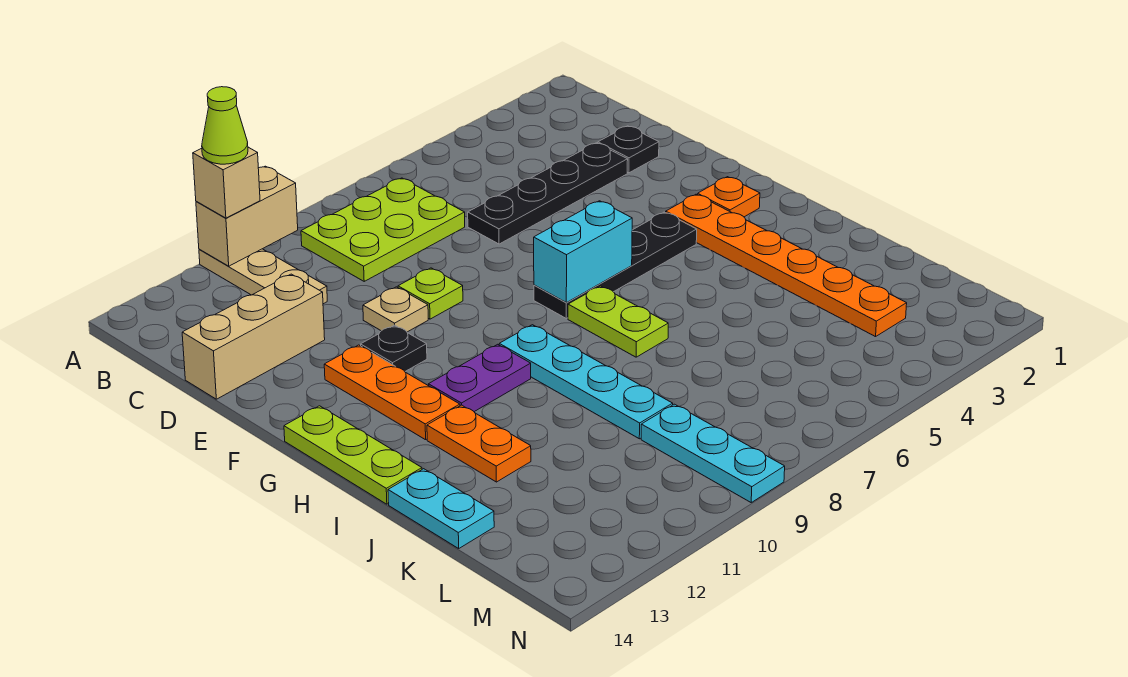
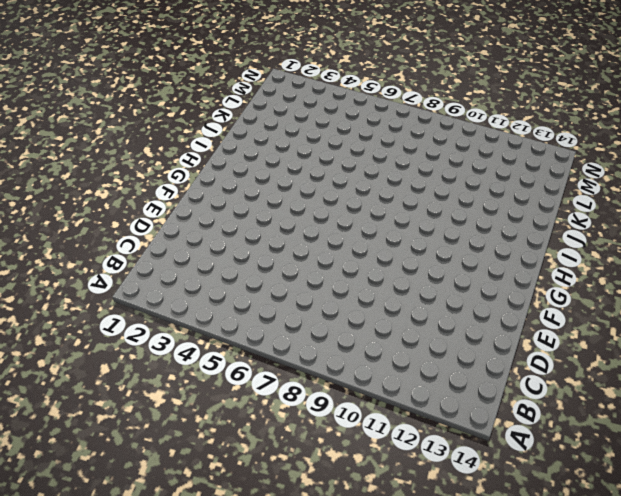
none -> tan plate A11:C11 level 1
none -> lime plate B7:C9 level 1
none -> black plate D2 level 1

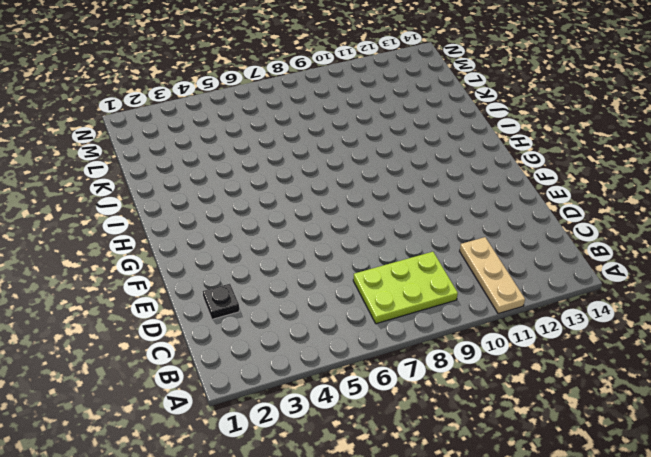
none -> black plate D3:D6 level 1
none -> tan brick D12:D14 level 1
none -> lime plate E9 level 1

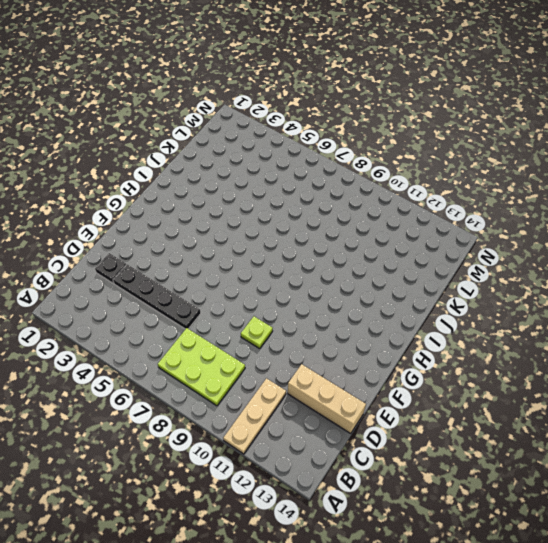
none -> tan plate E10 level 1
none -> black plate F11 level 1
none -> orange plate F12:H12 level 1

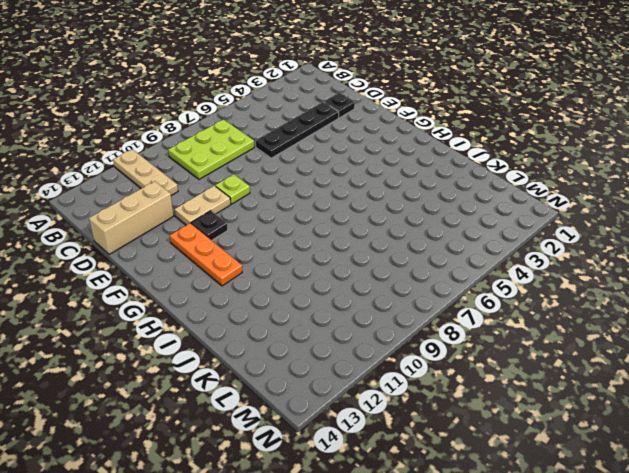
tan plate E10:E11 level 1 -> tan plate E10 level 1
none -> orange plate G2 level 1
none -> orange plate G3:L3 level 1
none -> black plate G4:G7 level 1

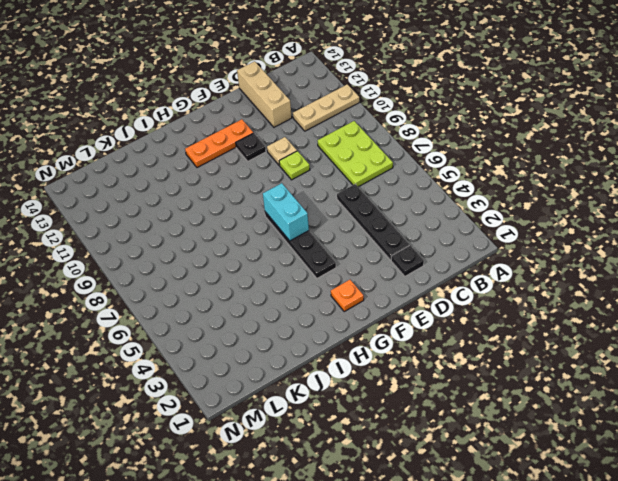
none -> orange plate G3:L3 level 1
none -> lime plate G14:I14 level 1
none -> lime plate H7:I7 level 1

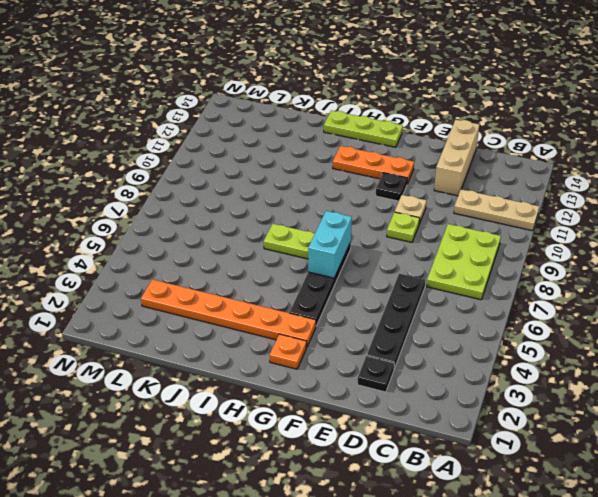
none -> cyan plate H9:K9 level 1
none -> purple plate H10:H11 level 1
none -> orange plate I12:J12 level 1

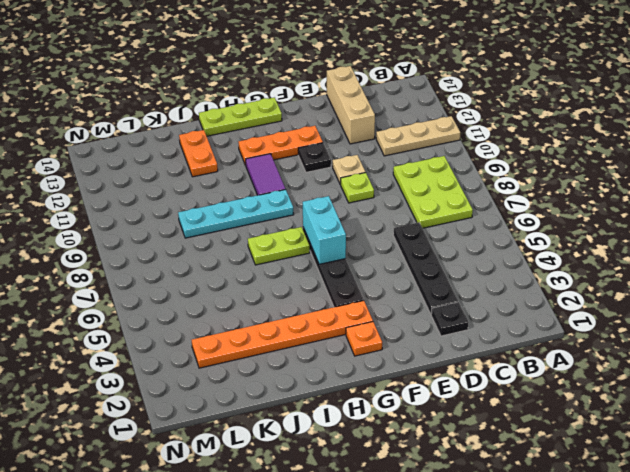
purple tile H10:H11 level 1 -> purple plate H10:H11 level 1
orange plate J12:J13 level 1 -> orange plate I12:J12 level 1
none -> cyan plate J14:K14 level 1
none -> cyan plate L9:N9 level 1
none -> tan brick A10:A11 level 2

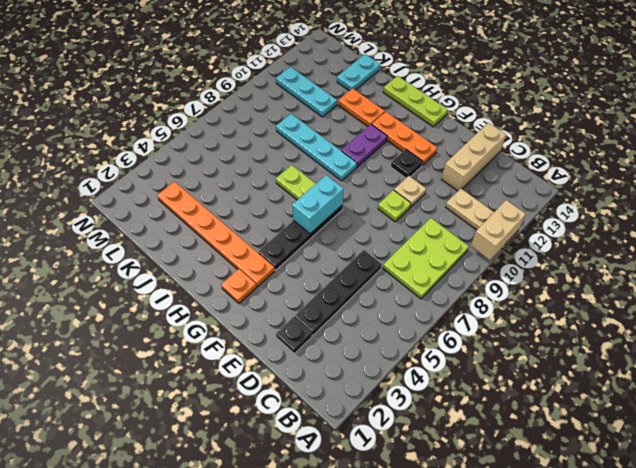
cyan plate K11:M11 level 1 -> cyan plate L9:N9 level 1
cyan plate K13:K14 level 1 -> cyan plate J14:K14 level 1
none -> tan brick A11 level 3
none -> lime cone A11 level 4

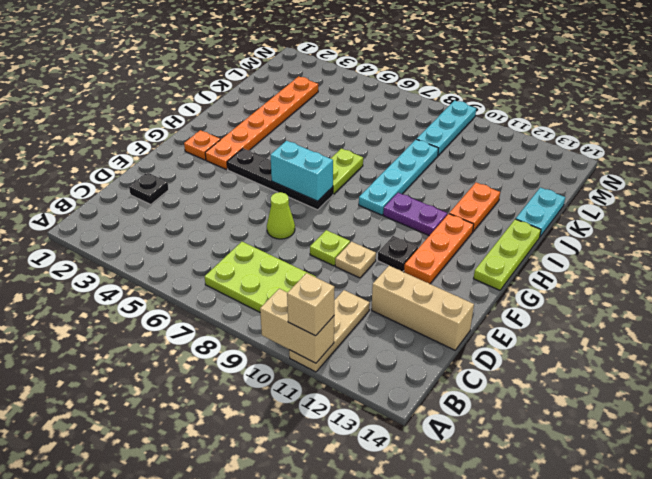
lime cone E7 level 1 -> lime cone A11 level 4
none -> black plate D3:D6 level 1

